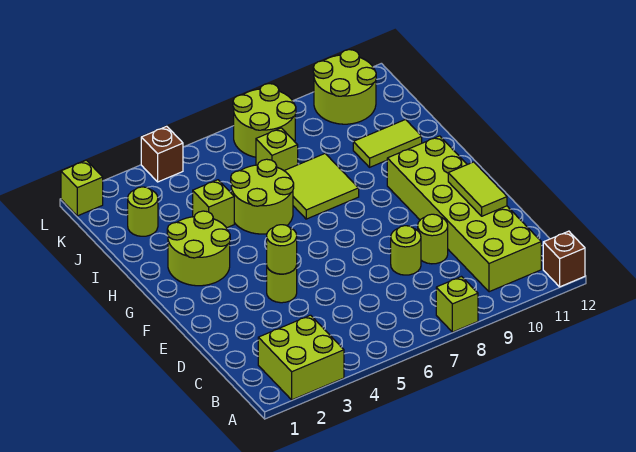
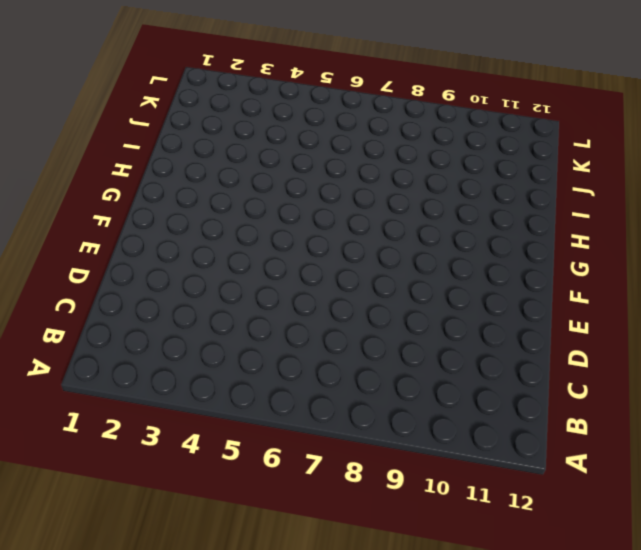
none -> lime brick A2:B3 level 1
none -> lime brick A8 level 1
none -> brown brick A12 level 1

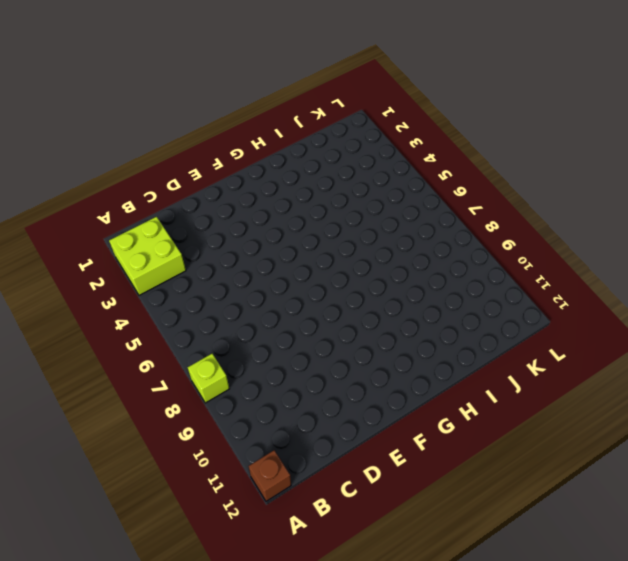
none -> lime brick B10:G11 level 1
none -> lime round brick D8 level 1
none -> lime round brick D9 level 1

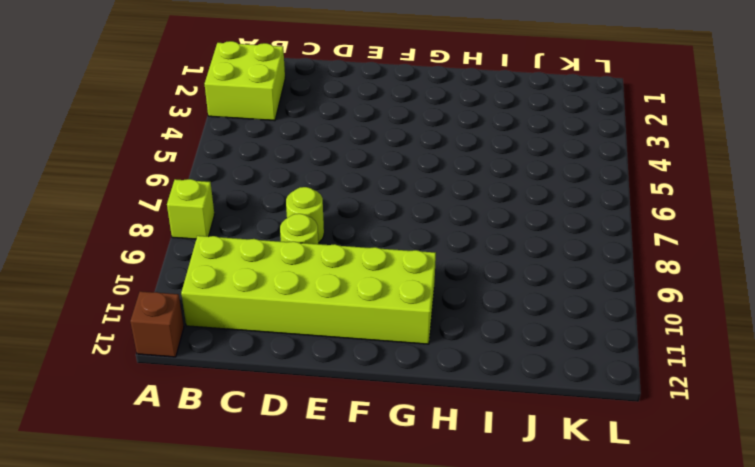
none -> lime round brick E4 level 1
none -> lime round brick G2:H3 level 1
none -> lime round brick H5:I6 level 1

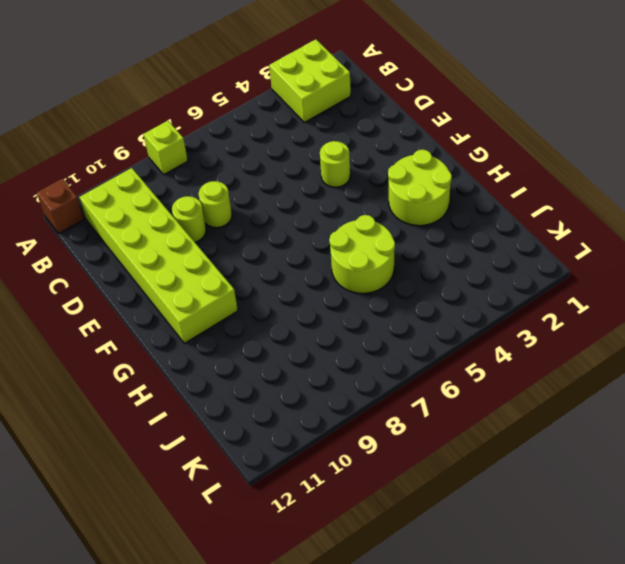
none -> lime tile H7:I8 level 1
none -> lime brick I4 level 1
none -> lime tile I10:I11 level 1

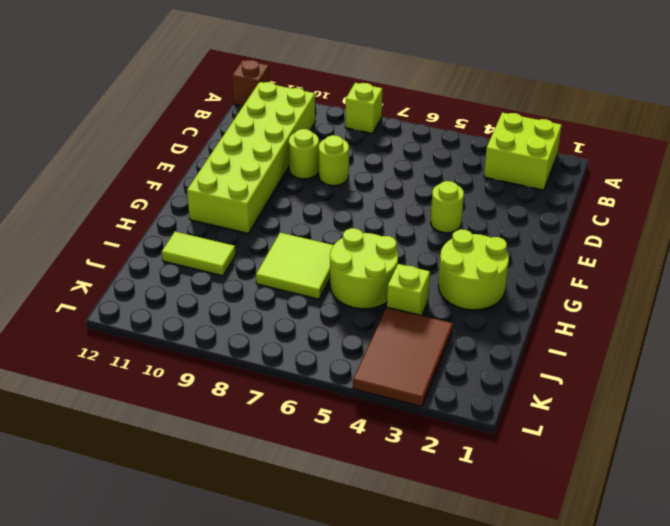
brown tile J3:L4 level 1 -> brown brick L4 level 1
none -> lime round brick J2 level 1
none -> lime brick J7 level 1
none -> lime round brick K7:L8 level 1

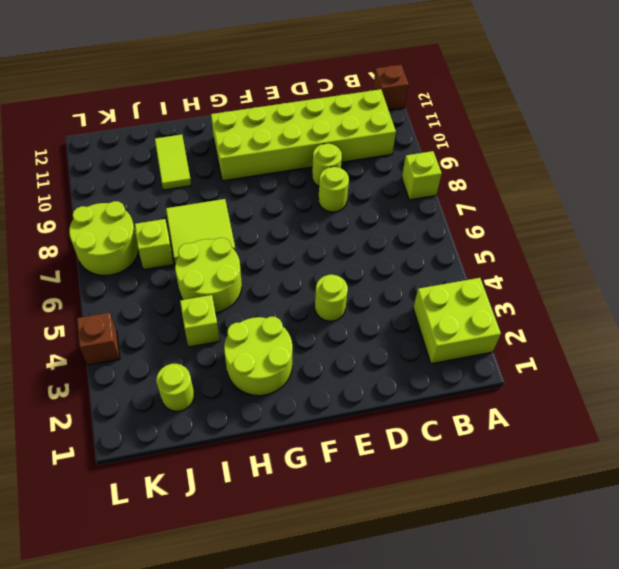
none -> lime round brick K10:L11 level 1
none -> lime brick L1 level 1
none -> lime tile D11:E11 level 2

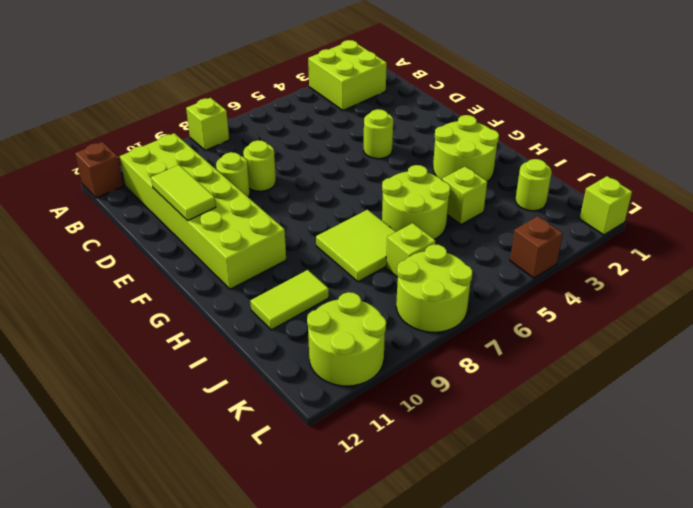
none -> lime round brick E4 level 2

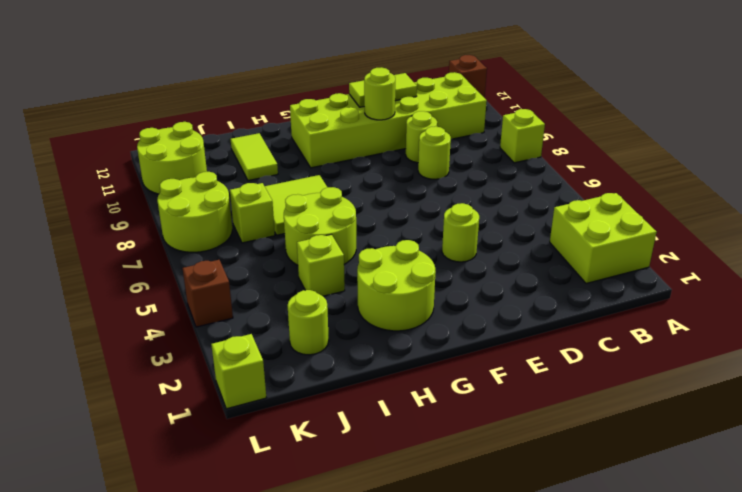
lime round brick E10 level 2 -> lime round brick E4 level 2

